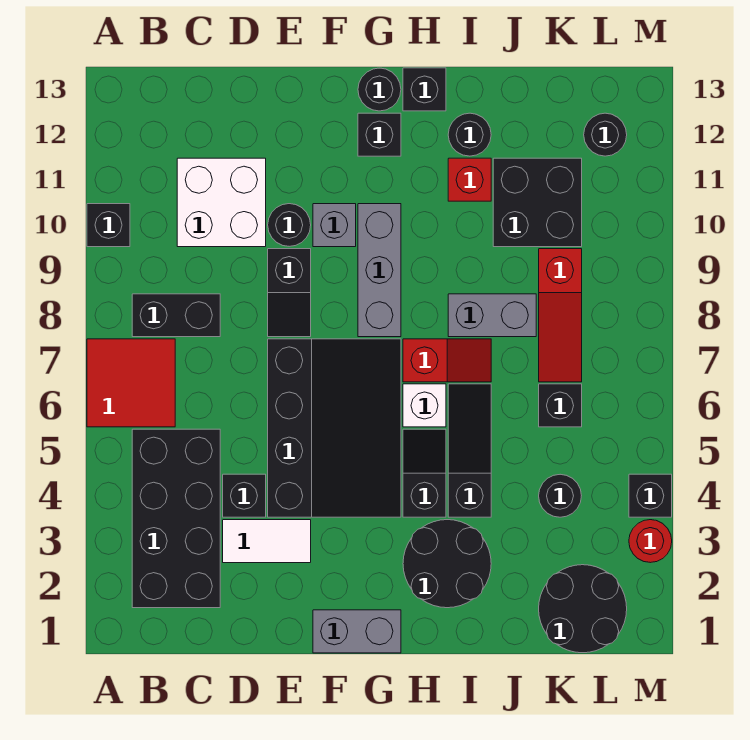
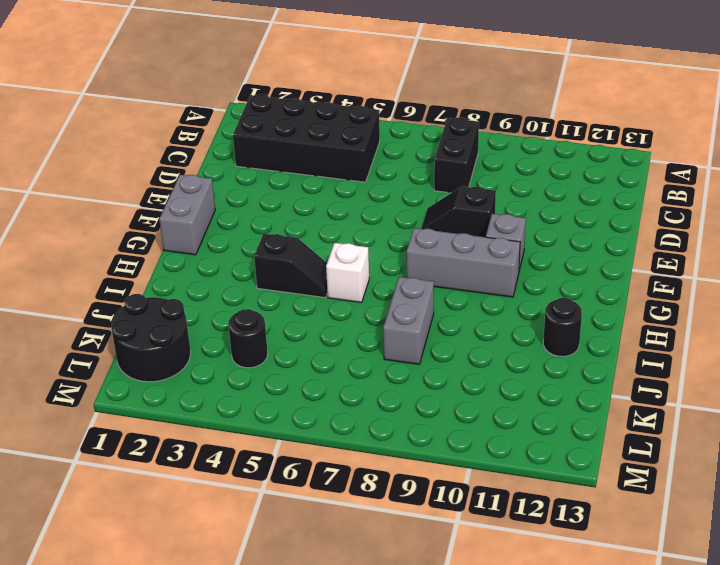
none -> red tile A6:B7 level 1
none -> black brick A10 level 1
none -> white brick C10:D11 level 1
none -> white tile D3:E3 level 1

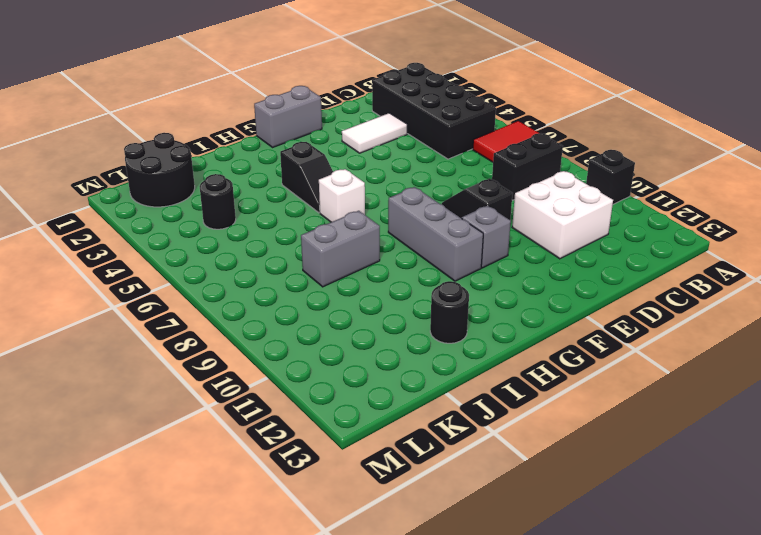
none -> black brick D4 level 1
none -> black slope E4:G7 level 1 top E
none -> black round brick E10 level 1
none -> black brick G12 level 1

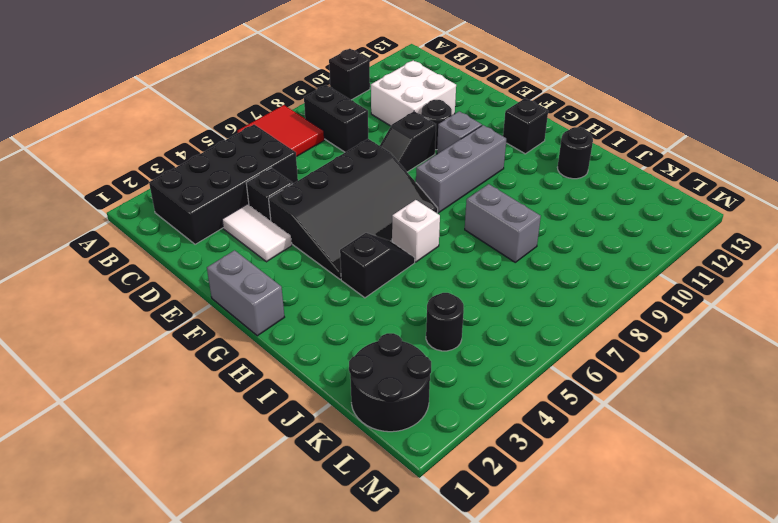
none -> black round brick G13 level 1
none -> black round brick H2:I3 level 1
none -> red slope H7:I7 level 1 top H
none -> black brick H13 level 1

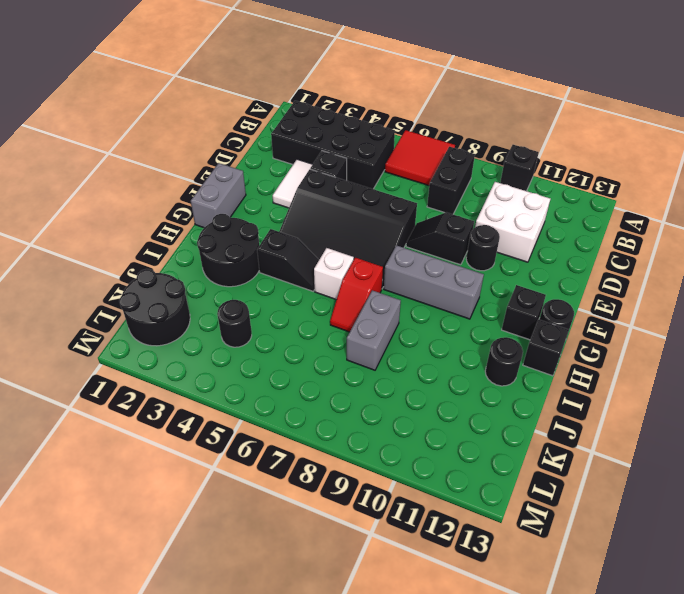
none -> grey brick F10 level 1
none -> black slope I4:I6 level 1 top 4
none -> red brick I11 level 1
none -> black brick J10:K11 level 1

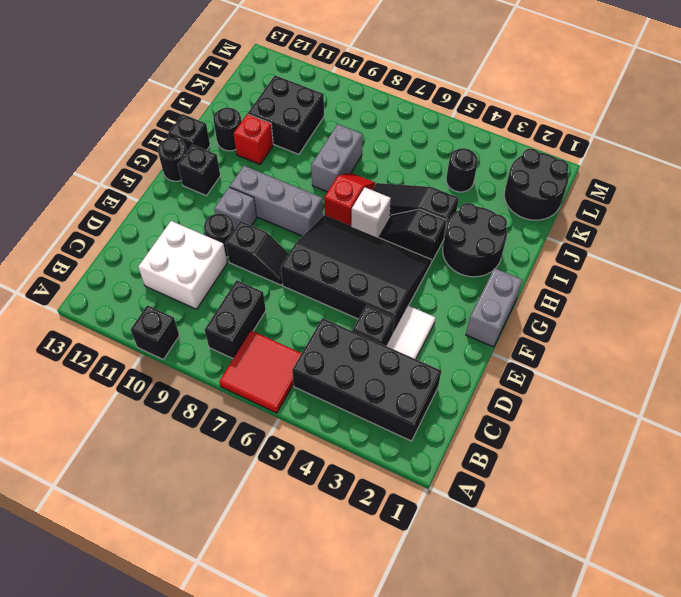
none -> black brick K6 level 1
none -> red slope K7:K9 level 1 top 9
none -> black round brick L12 level 1
none -> red round brick M3 level 1

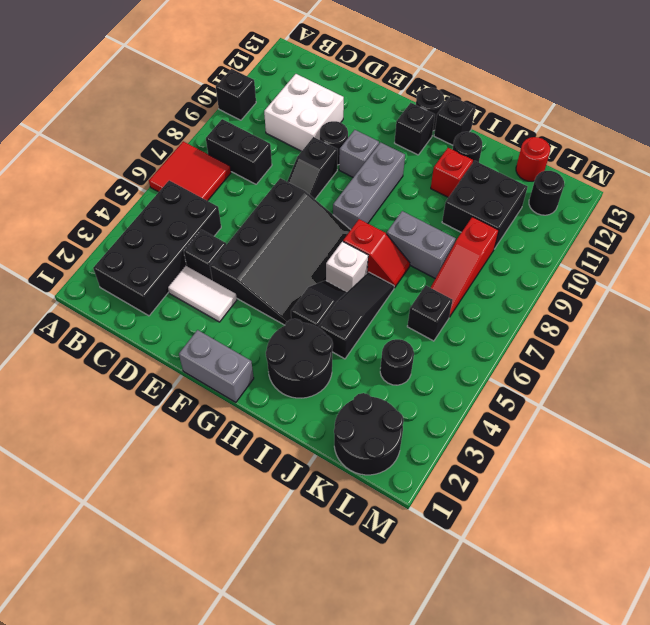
red round brick K13 level 1 -> red round brick M3 level 1
none -> black brick M4 level 1

